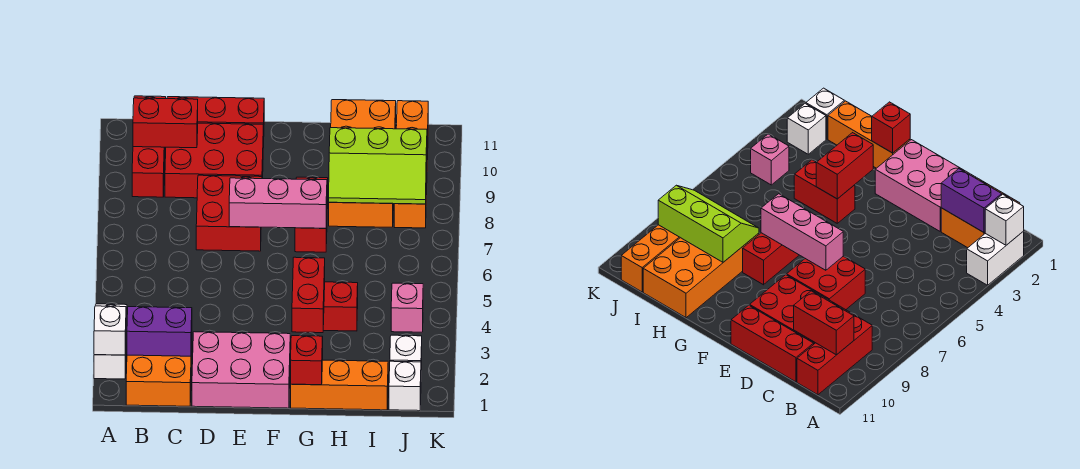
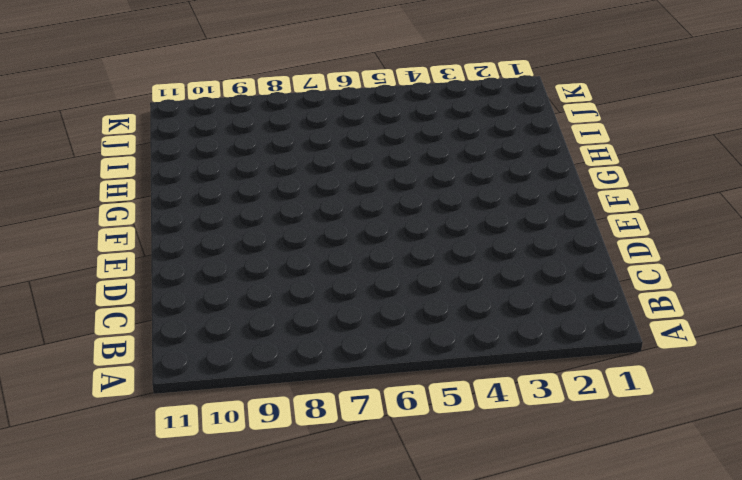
none -> white brick A2:A3 level 1
none -> orange brick B1:C2 level 1
none -> red brick B9:B11 level 1

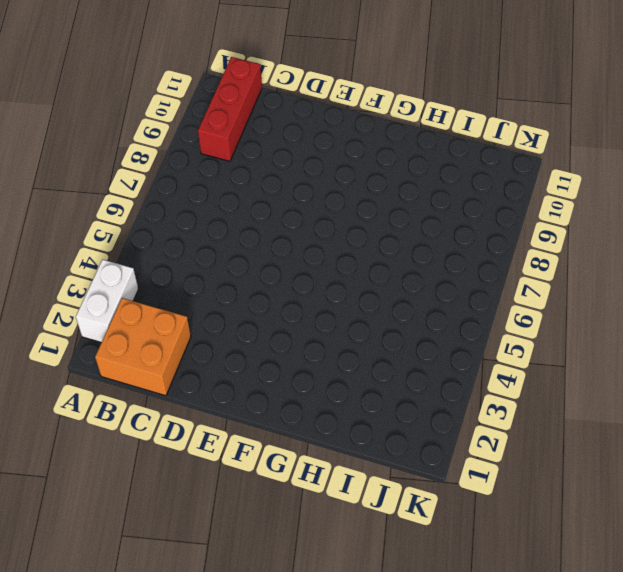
none -> red brick C9:E10 level 1
none -> red brick C11:E11 level 1
none -> pink brick D1:F2 level 1

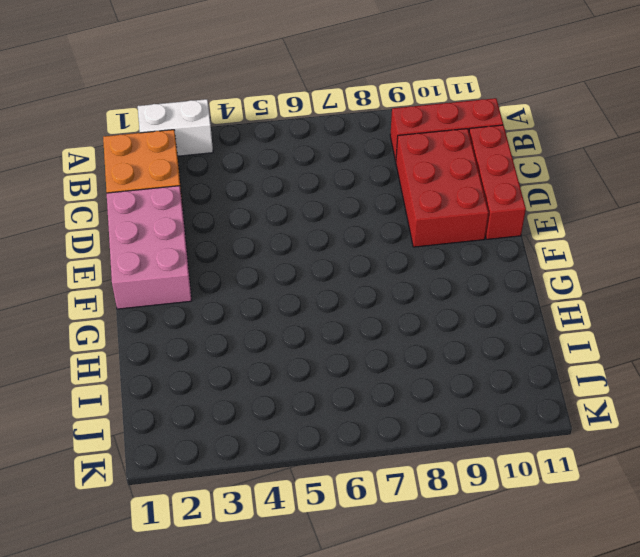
none -> red brick D7:E8 level 1
none -> orange brick G1:I1 level 1
none -> red brick G4:H4 level 1

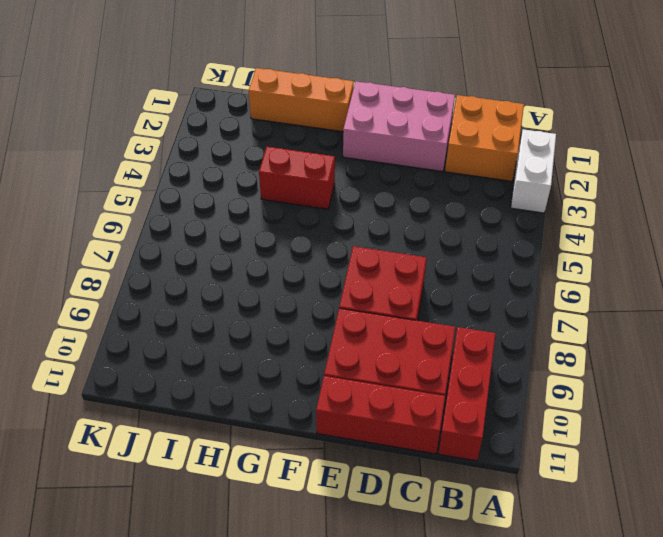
none -> red brick G7:G8 level 1
none -> orange brick H8:I11 level 1
none -> white brick J1 level 1

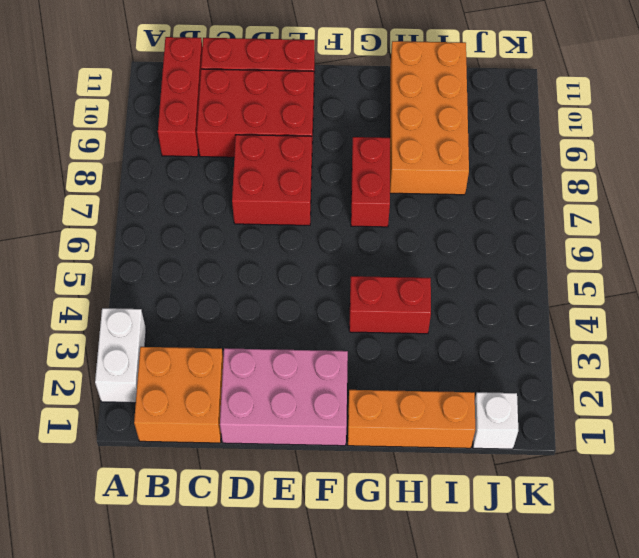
none -> white brick J2 level 1
none -> pink brick J4 level 1
none -> orange brick J8:J11 level 1

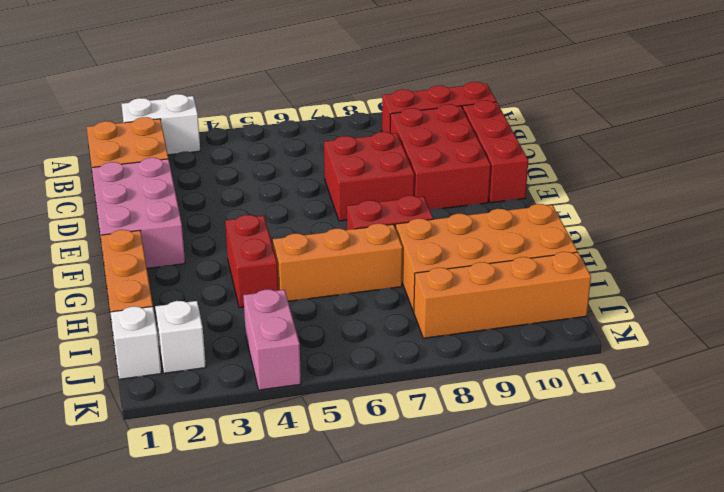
orange brick H5:H7 level 1 -> none
pink brick J4:K4 level 1 -> pink brick J4 level 1
none -> white brick A2 level 2
none -> purple brick B2:C2 level 2
none -> red brick B10:C10 level 2

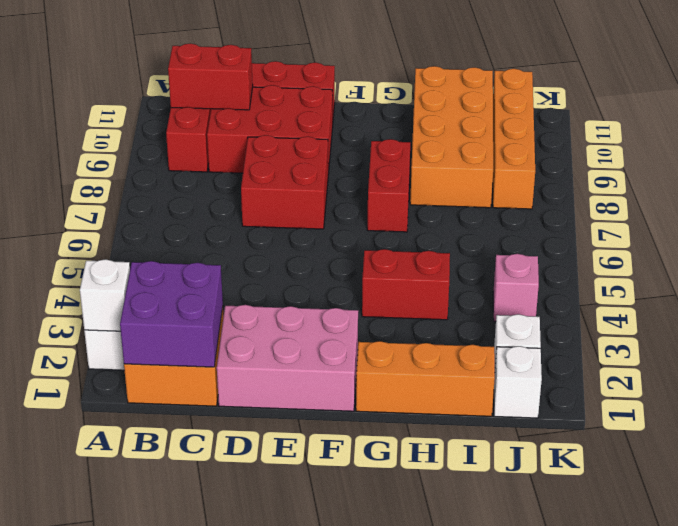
purple brick B1:C2 level 2 -> purple brick B2:C2 level 2
none -> pink brick E7:G7 level 2
none -> red brick G1 level 2
none -> red brick G3:G4 level 2

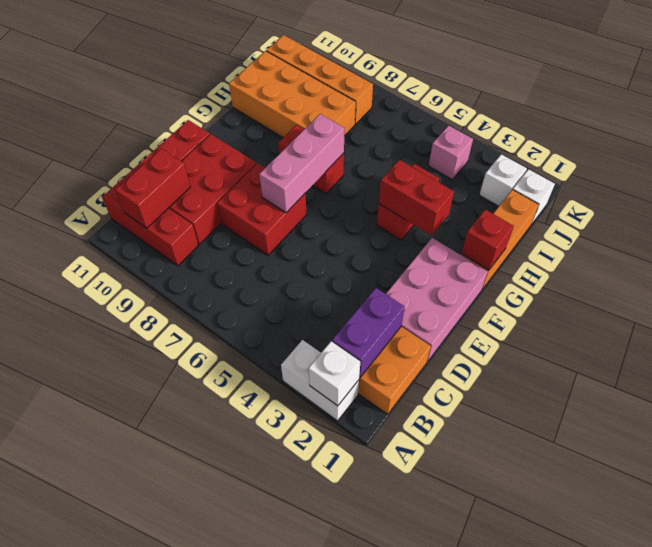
none -> lime slope H8:J9 level 2 top 9

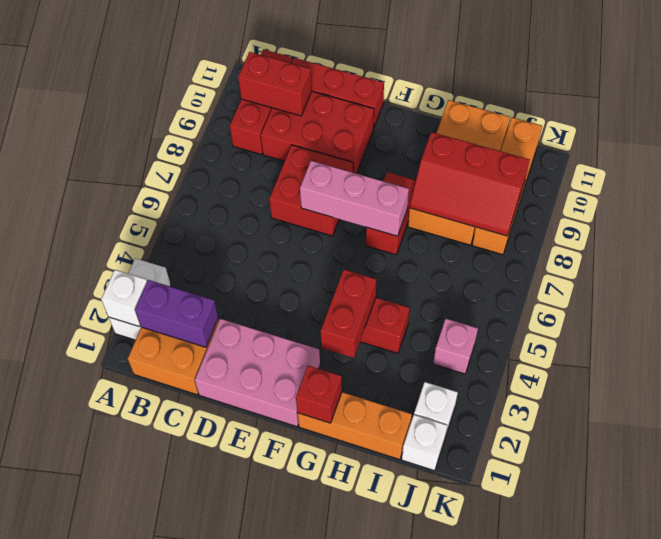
red slope H8:J9 level 2 top 9 -> lime slope H8:J9 level 2 top 9

